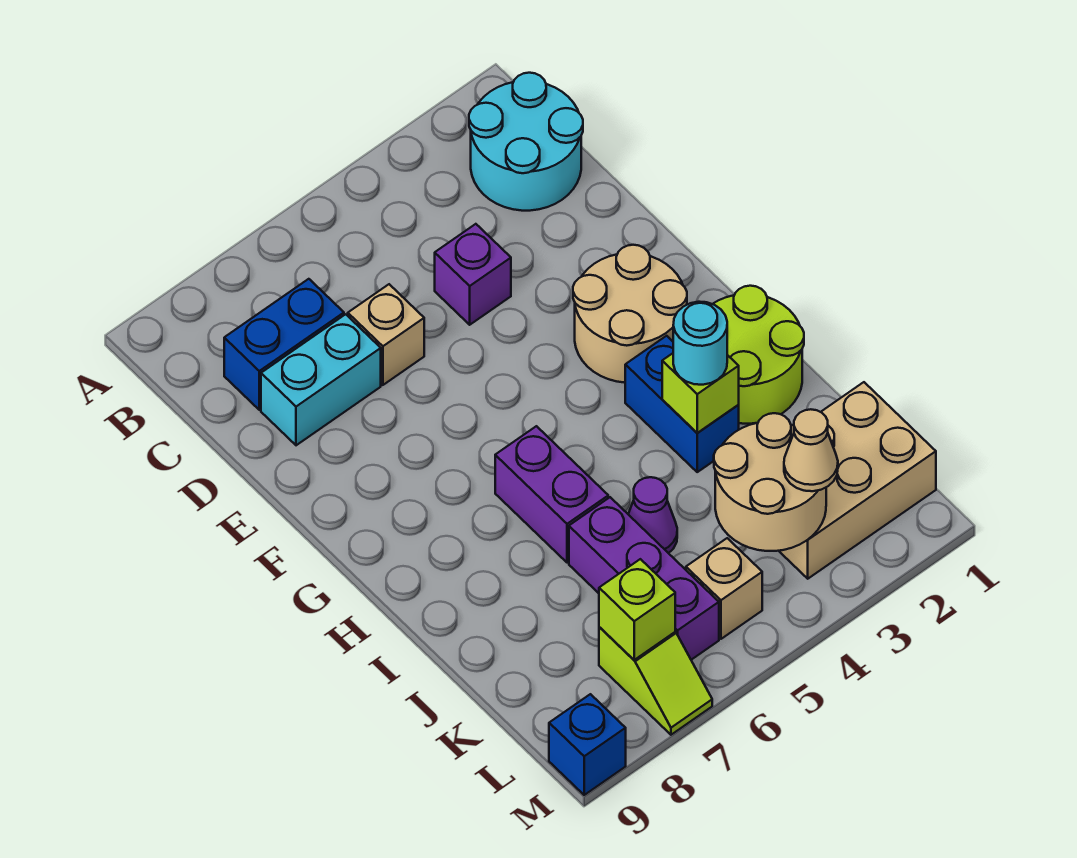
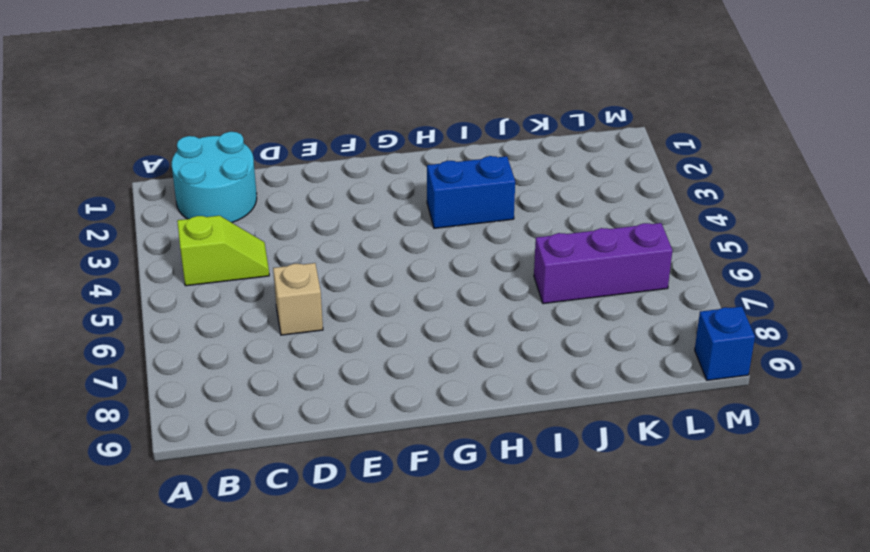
lime slope B4:C4 level 1 top B -> lime slope L7:M7 level 1 top L
none -> blue brick C7:C8 level 1
none -> purple brick D4 level 1
none -> cyan brick D7:D8 level 1

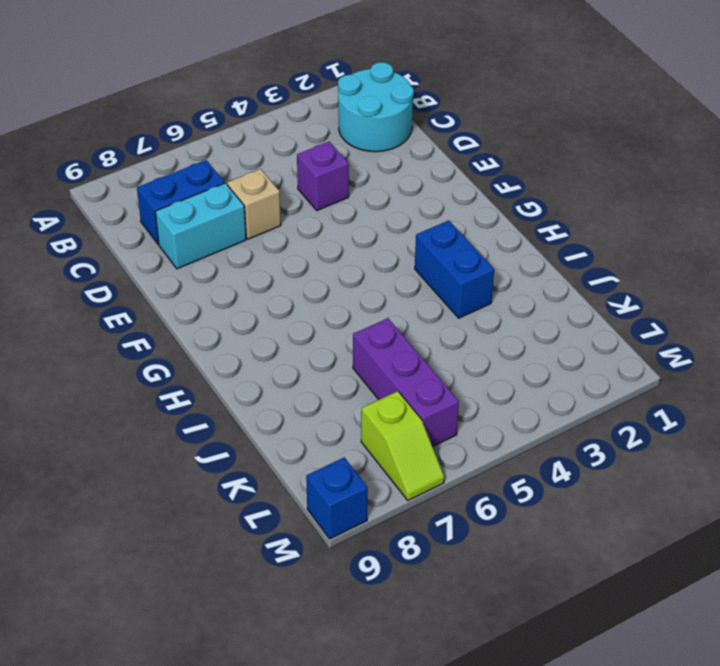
none -> tan round brick F2:G3 level 1
none -> lime round brick H1:I2 level 1
none -> purple brick H6:I6 level 1

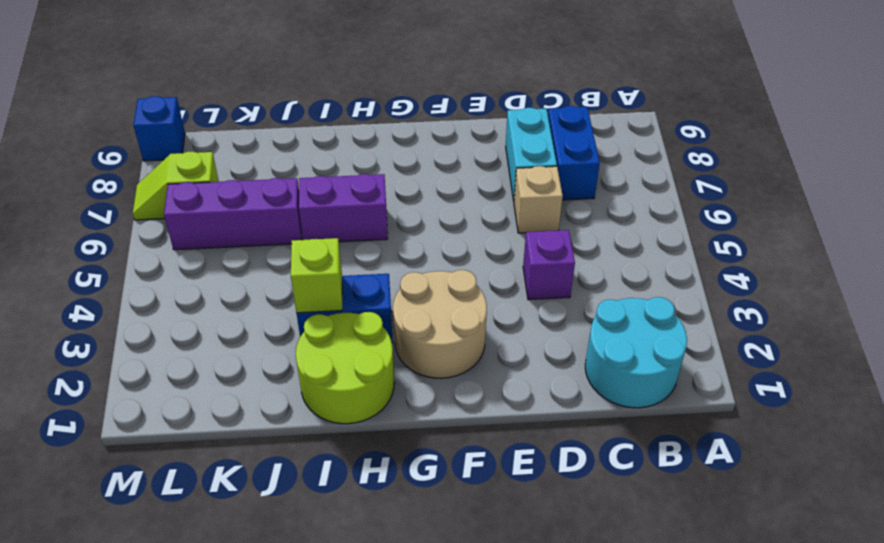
none -> purple cone J5 level 1
none -> tan brick K1:L3 level 1
none -> tan brick L5 level 1

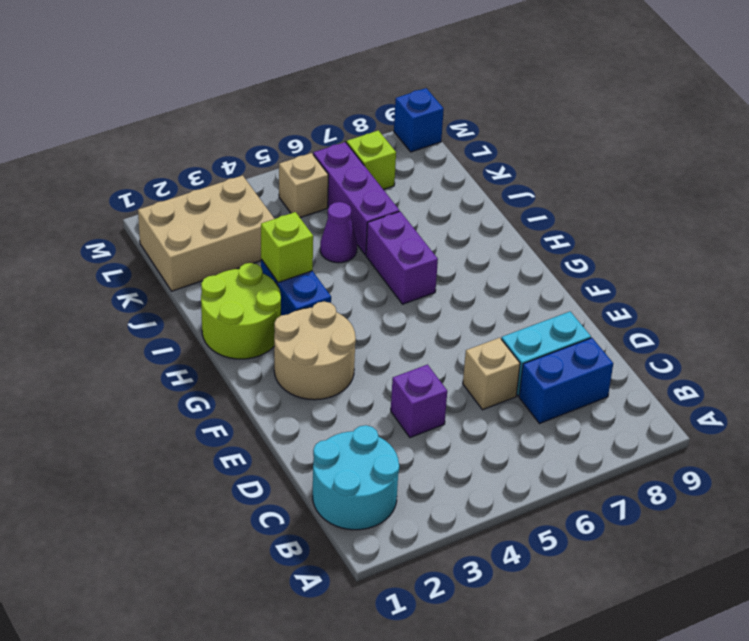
none -> tan round brick K3:L4 level 2
none -> lime brick L7 level 2
none -> cyan round brick I3 level 3

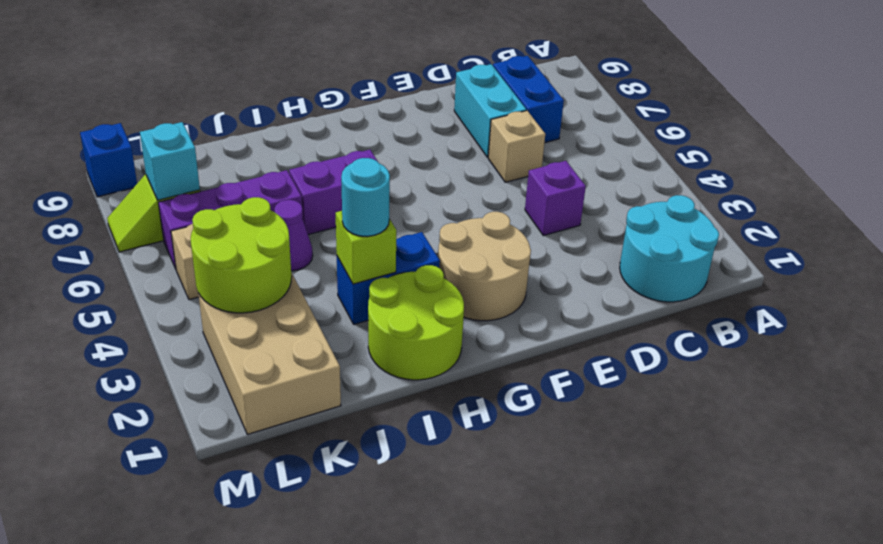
lime round brick K3:L4 level 2 -> tan round brick K3:L4 level 2
cyan brick L7 level 2 -> lime brick L7 level 2
none -> tan cone L3 level 3

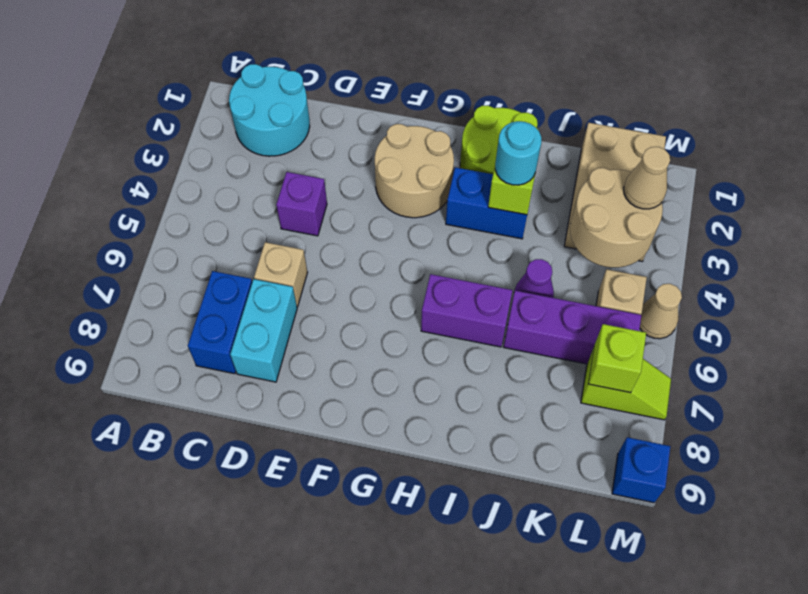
tan cone M5 level 1 -> none

